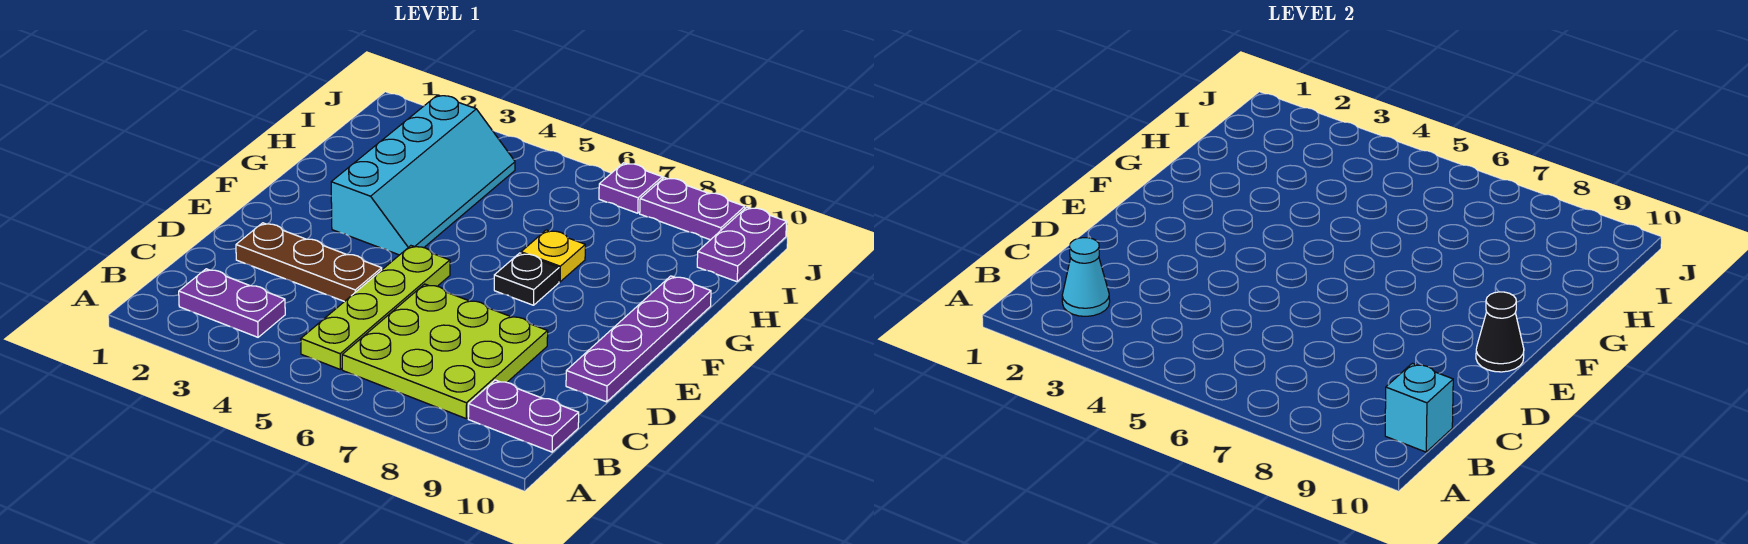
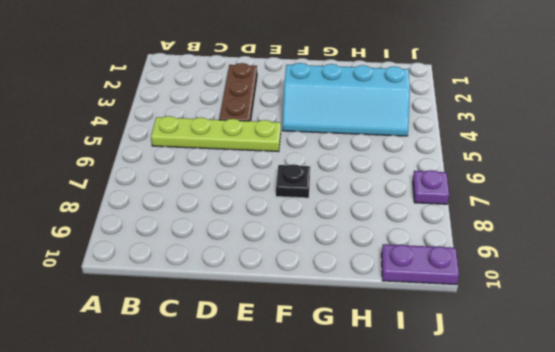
none -> purple plate B2:B3 level 1
none -> lime plate B6:D8 level 1
none -> purple plate B9:B10 level 1

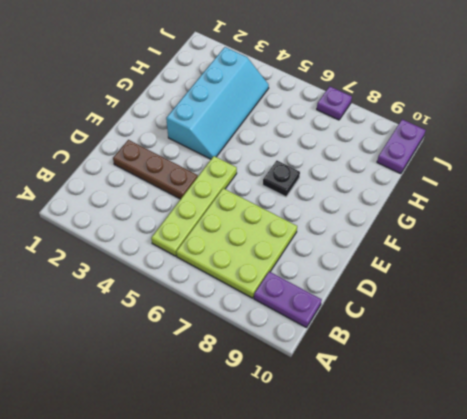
none -> purple plate B2:B3 level 1
none -> purple plate D10:G10 level 1
none -> yellow plate G7 level 1

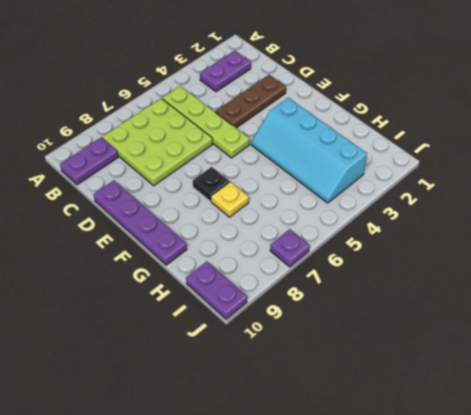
none -> purple plate J8:J9 level 1
none -> cyan cone B2 level 2
none -> cyan brick B10 level 2

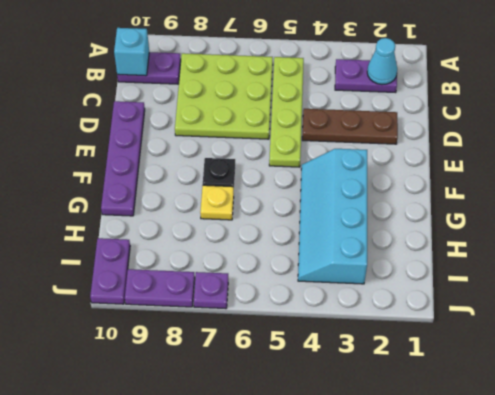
none -> black cone E10 level 2

